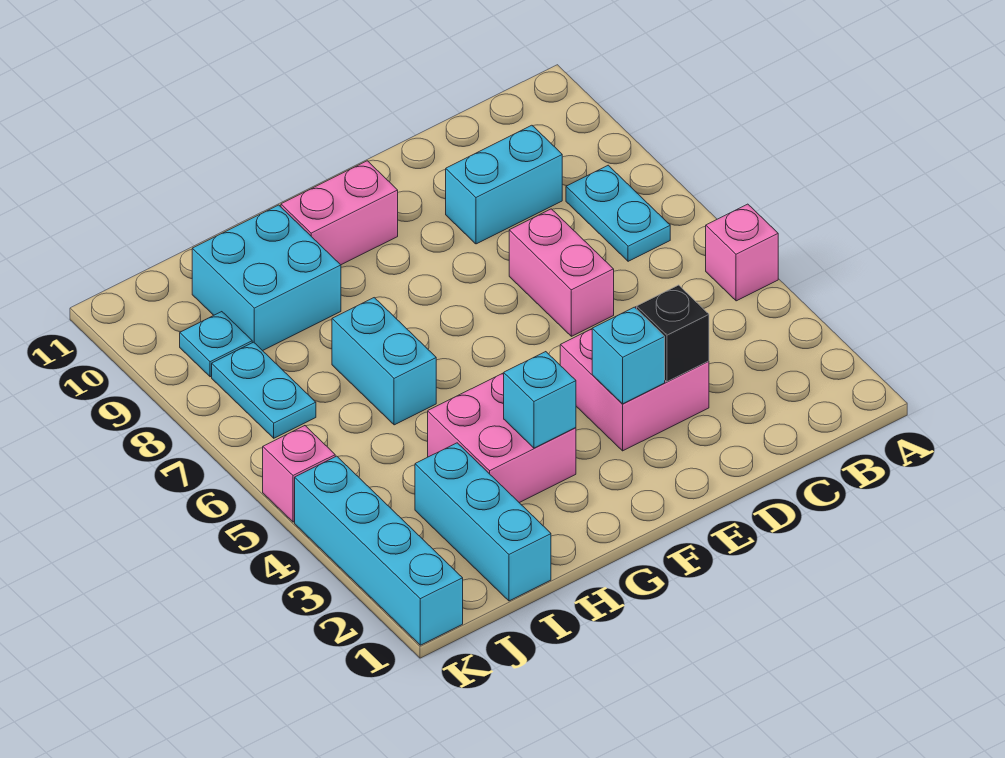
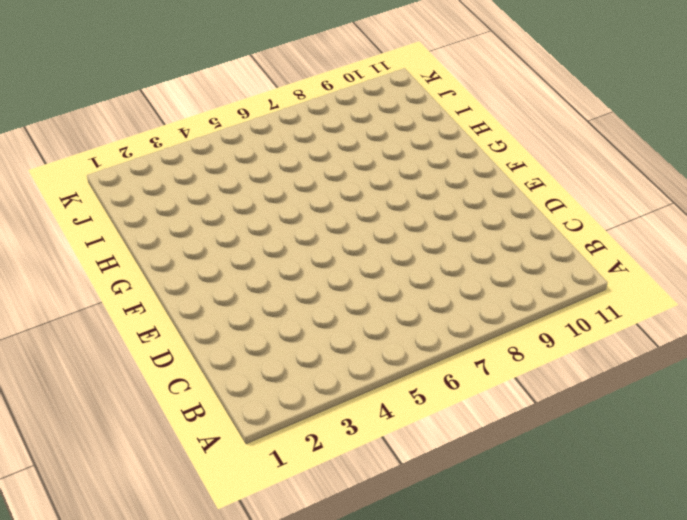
none -> pink brick A5 level 1
none -> cyan plate B7:B8 level 1
none -> cyan brick C9:D9 level 1

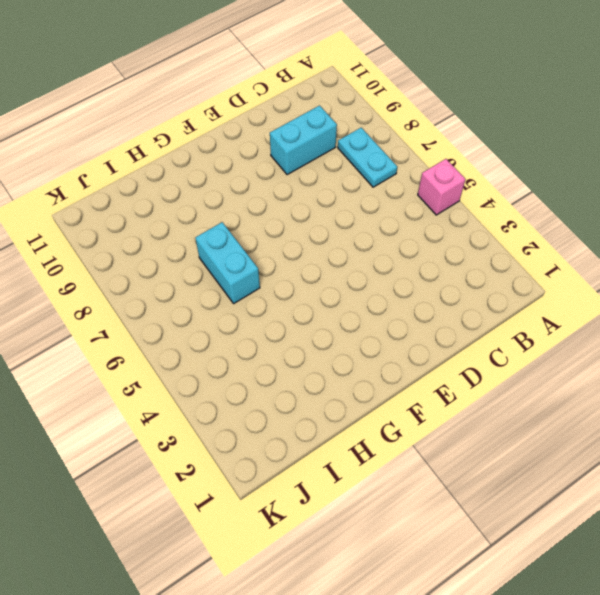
none -> pink brick D3:E4 level 1
none -> pink brick D6:D7 level 1
none -> pink brick F10:G10 level 1

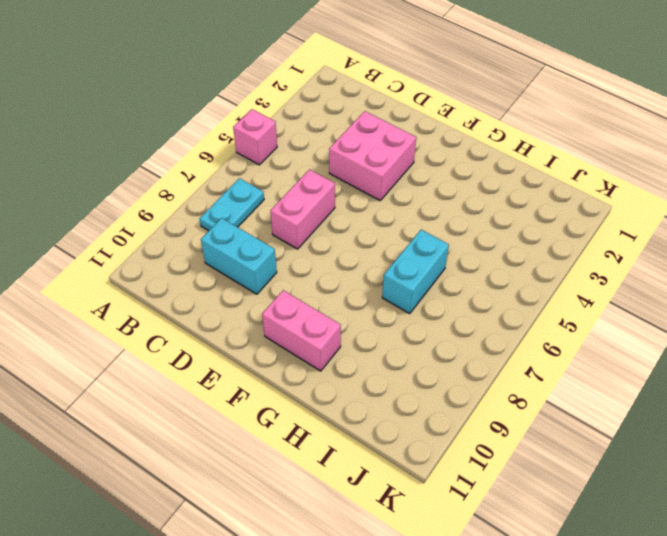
none -> pink brick G3:H4 level 1
none -> cyan brick H9:I10 level 1
none -> cyan brick I1:I3 level 1

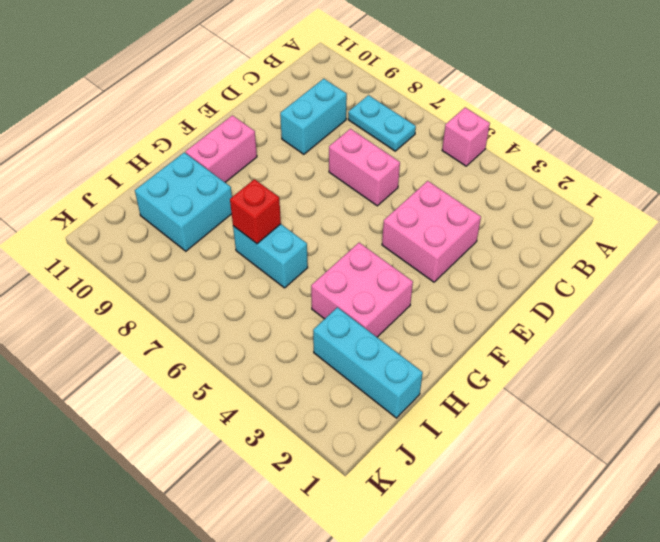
red brick H7 level 2 -> none
none -> cyan plate J7:J8 level 1
none -> cyan plate J9 level 1
none -> cyan brick K1:K4 level 1

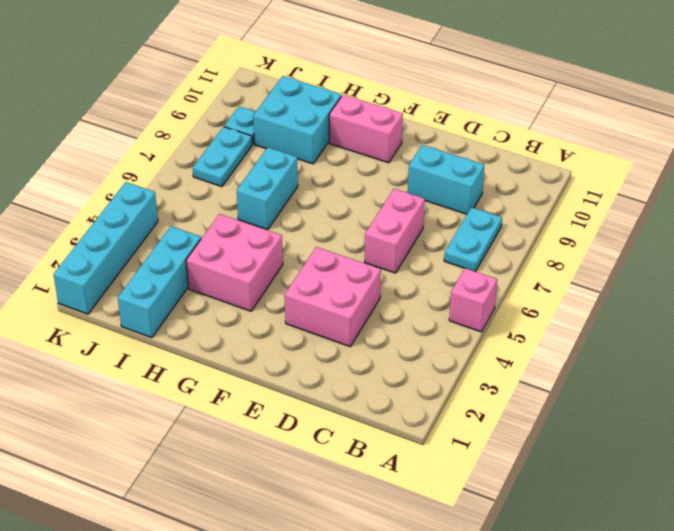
none -> pink brick K5 level 1
none -> black brick D3 level 2
none -> cyan brick E3 level 2

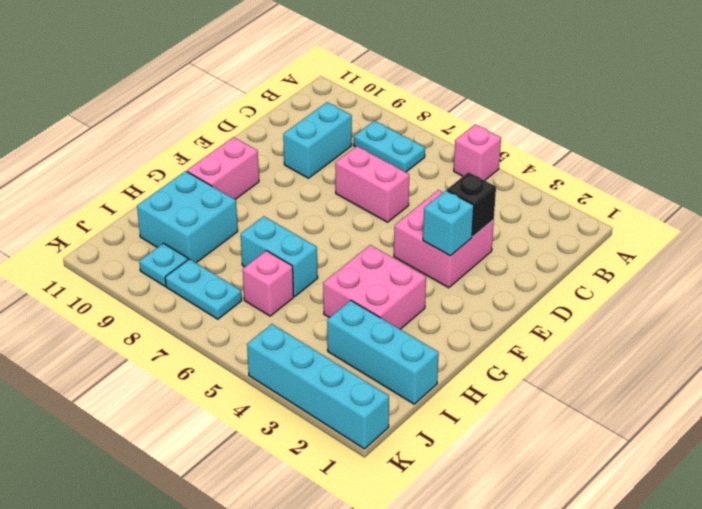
pink brick I6 level 1 -> pink brick K5 level 1
none -> cyan brick G3 level 2

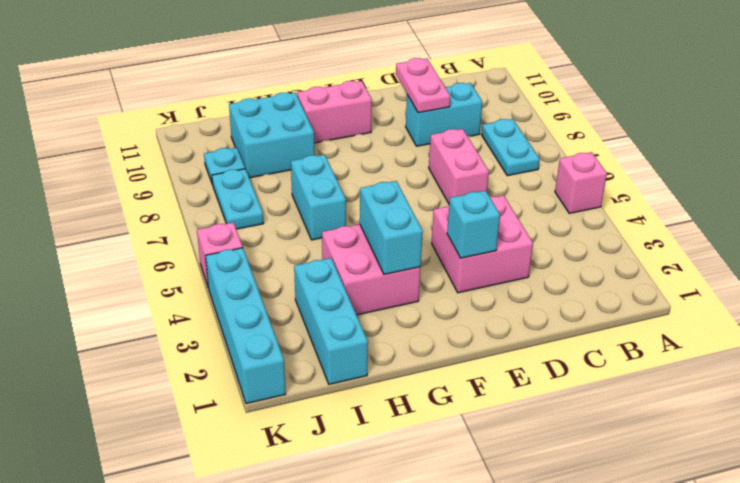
pink plate D9:D10 level 2 -> none
cyan brick G3:G4 level 2 -> cyan brick G3 level 2
none -> black brick D3 level 2

